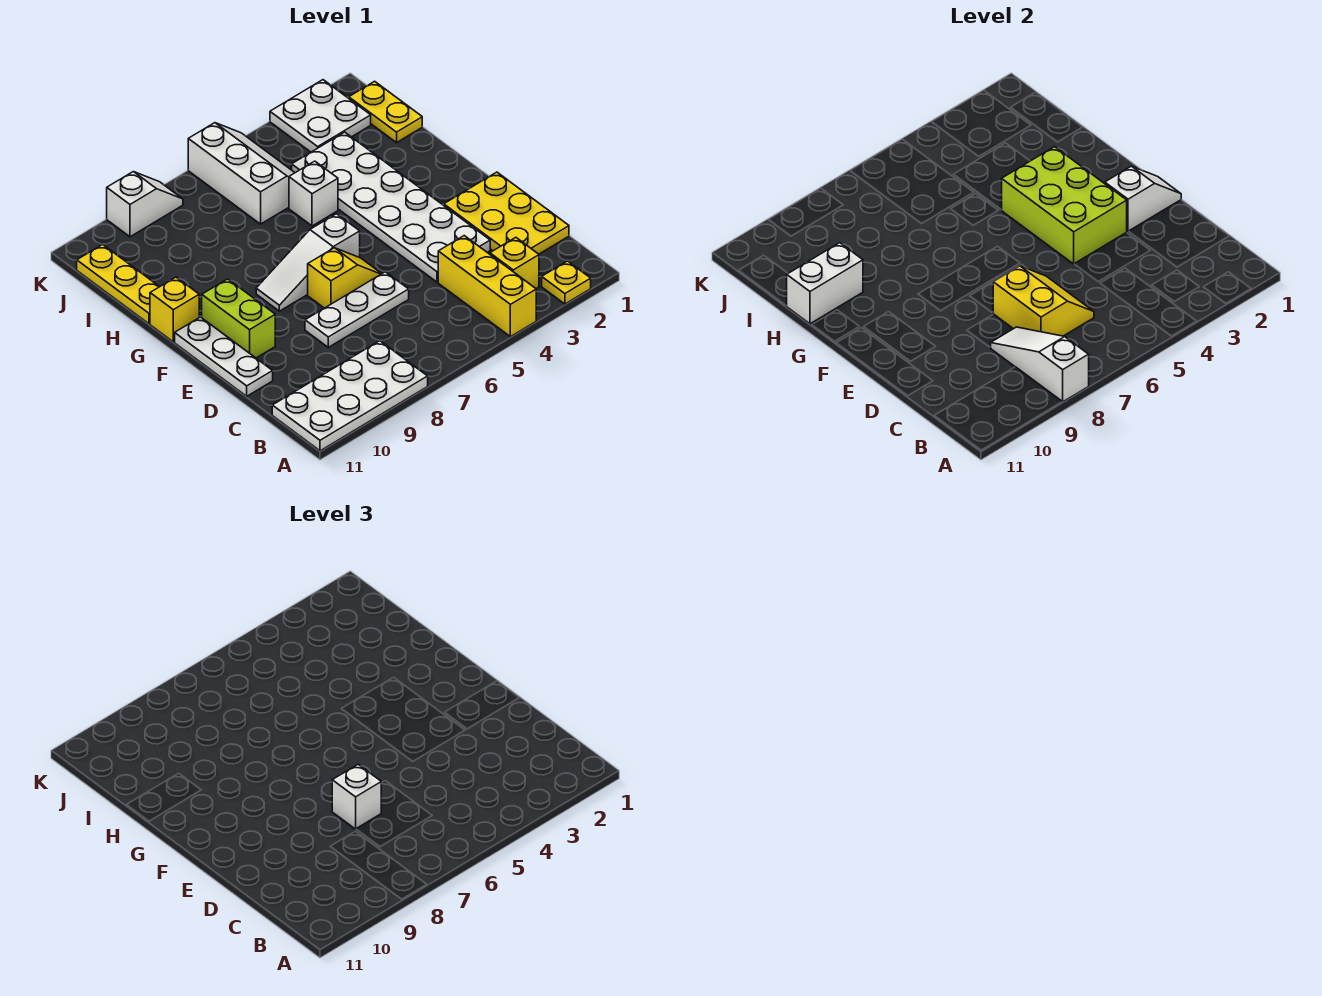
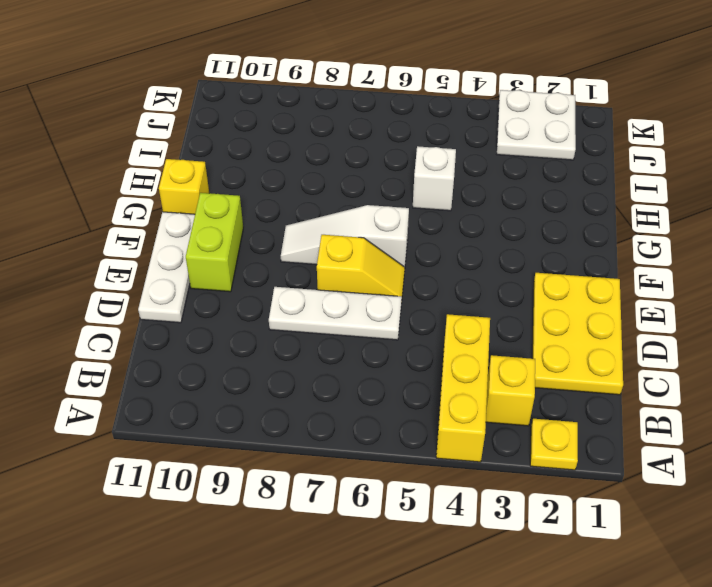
none -> white plate A8:B11 level 1
none -> white plate D3:I4 level 1
none -> yellow plate H11:J11 level 1

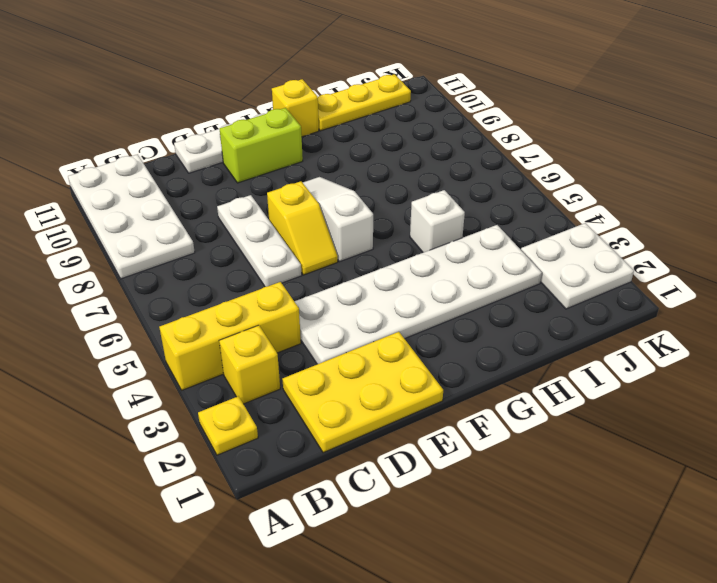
none -> yellow plate I1:J1 level 1
none -> white slope I5:K6 level 1 top 6
none -> white slope K8:K9 level 1 top 9

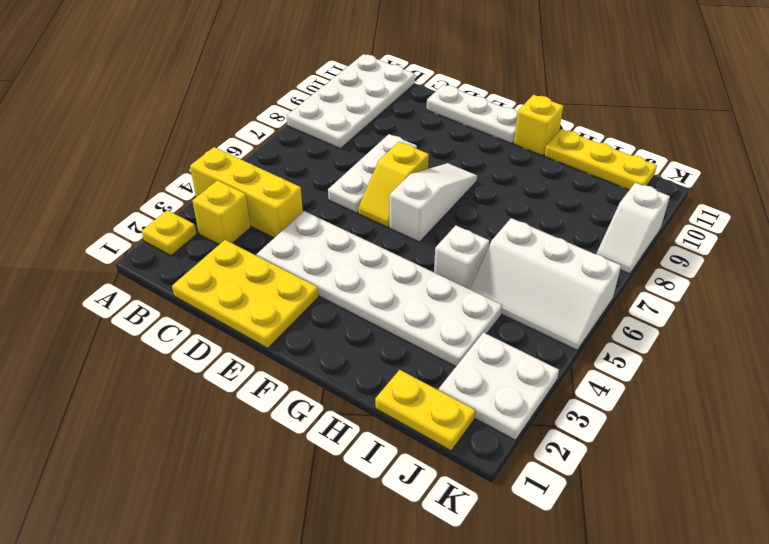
none -> lime brick E10:F10 level 1
none -> white slope A8:C8 level 2 top A
none -> yellow slope C6:D7 level 2 top 7

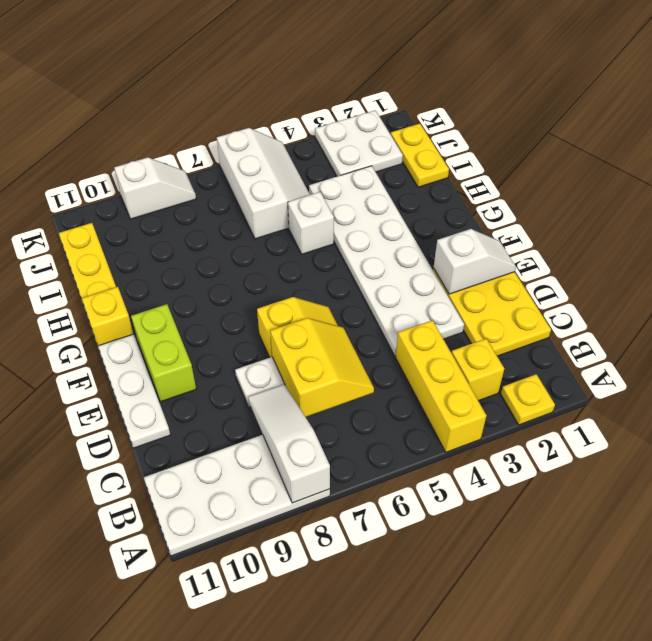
none -> white slope F6:F8 level 1 top 6
none -> lime brick E3:G4 level 2
none -> white brick H10:H11 level 2

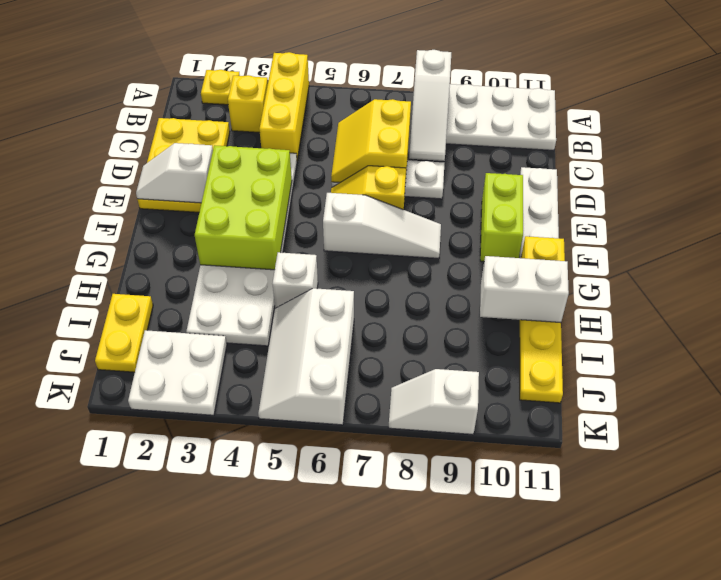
none -> white brick D7 level 3

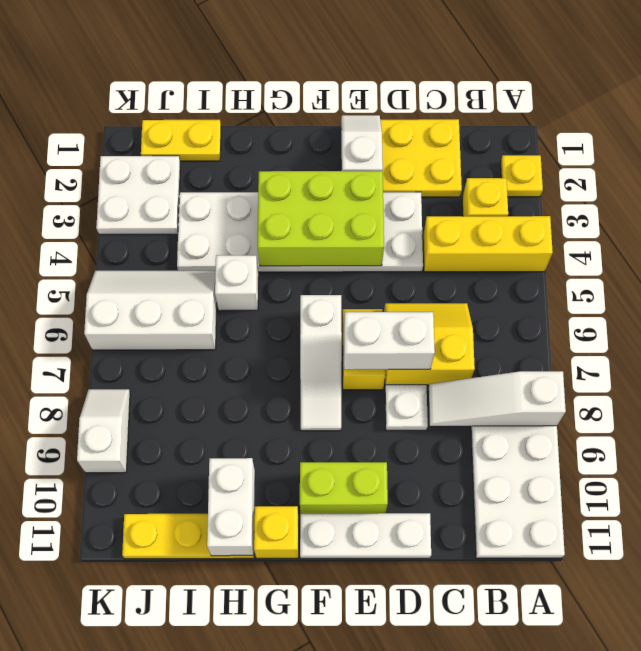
white brick D7:E7 level 3 -> white brick D7 level 3

